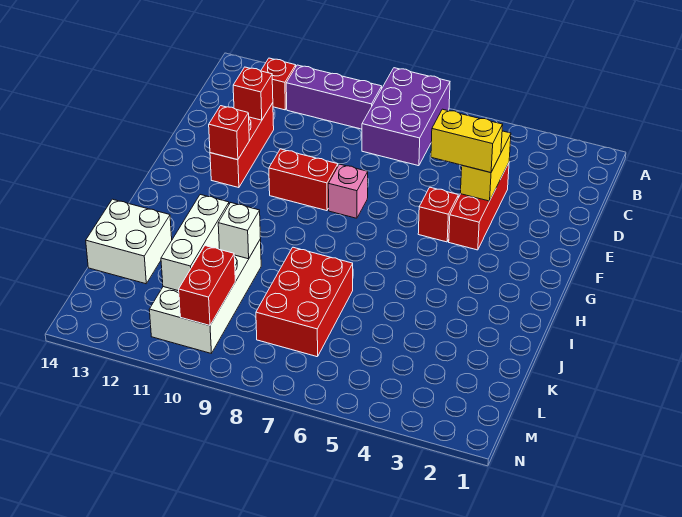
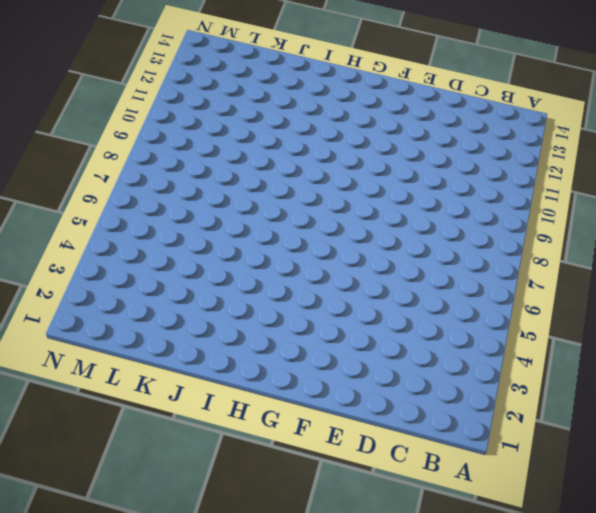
none -> purple brick A7:C8 level 1
none -> purple brick B9:B11 level 1
none -> red brick B12 level 1

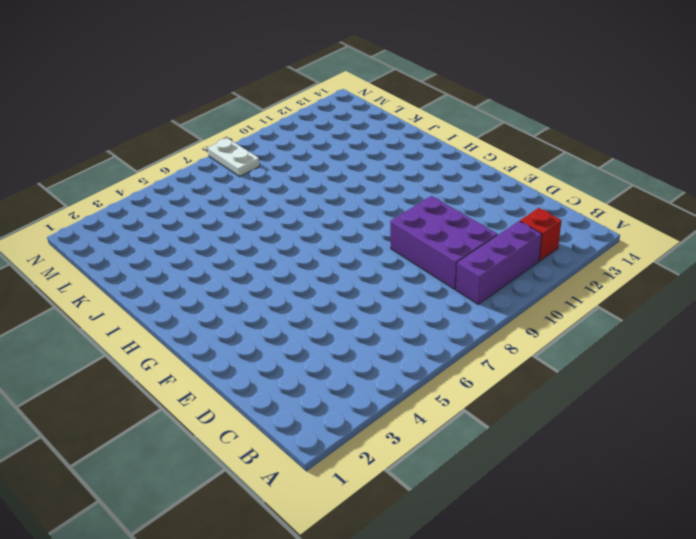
purple brick C9:E10 level 1 -> purple brick A7:C8 level 1
white plate M8:N8 level 1 -> none
none -> red brick D4:F4 level 1
none -> red brick D12:F12 level 1
none -> red brick F5 level 1

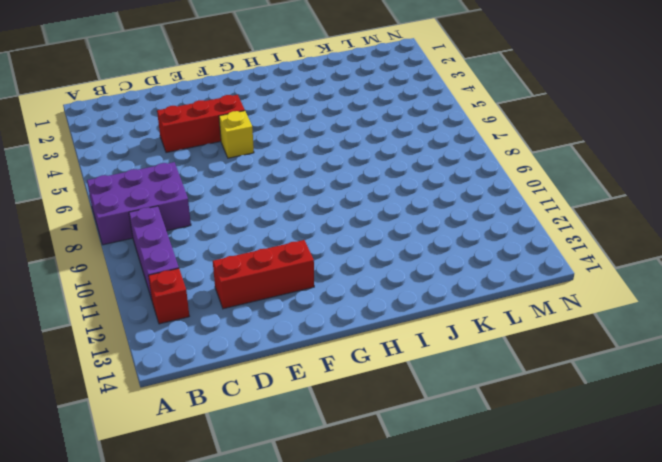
yellow brick F5 level 1 -> red brick F5 level 1
none -> pink brick F8 level 1
none -> red brick F9:F10 level 1
none -> red brick J7:L8 level 1

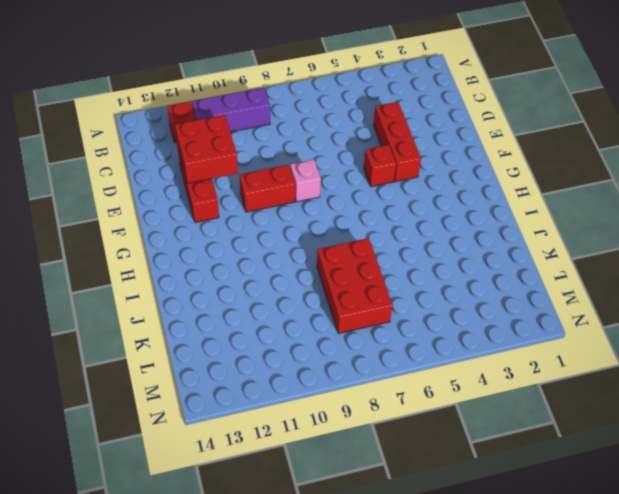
red brick D11:E12 level 2 -> red brick D12 level 2
none -> purple brick A7:C8 level 1
none -> white brick J10:M11 level 1
none -> white brick J13:K14 level 1

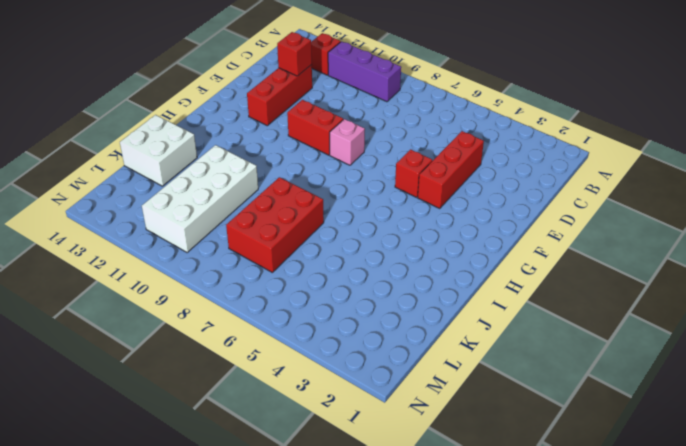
none -> purple brick A7:C8 level 1
none -> yellow brick D4:E4 level 2
none -> red brick F12 level 2

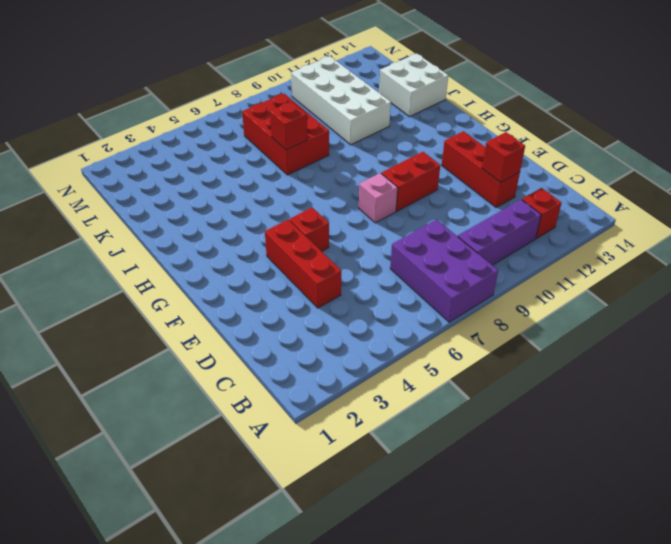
red brick J7 level 2 -> red brick F12 level 2
none -> yellow brick D4:E4 level 2
none -> white brick J10 level 2
none -> white brick J11:L11 level 2

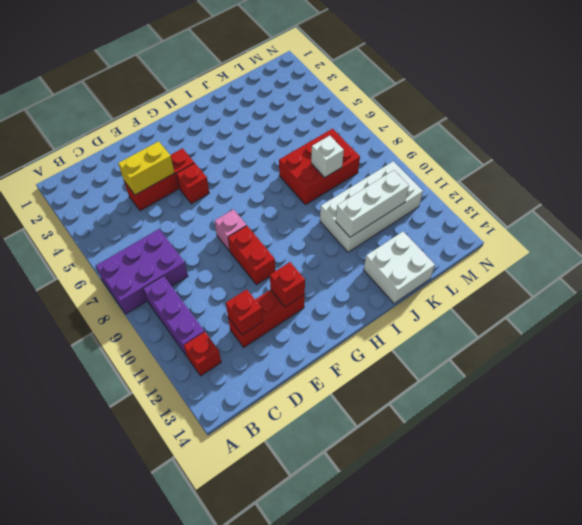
white brick K8 level 2 -> white brick J10 level 2
none -> red brick L10:M10 level 2
none -> yellow brick E4:E5 level 3

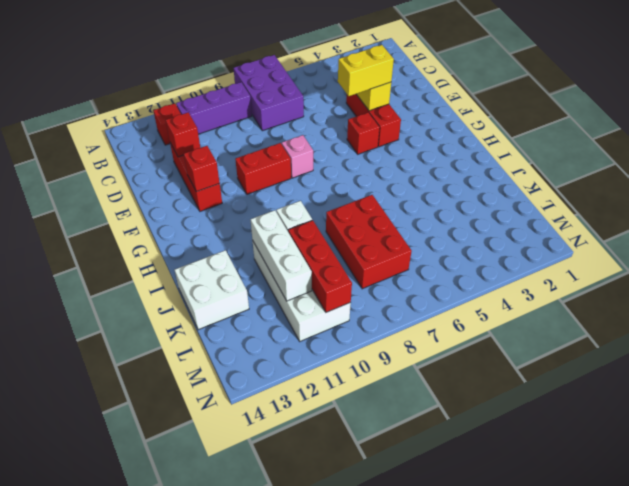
red brick K10:M10 level 2 -> red brick L10:M10 level 2

